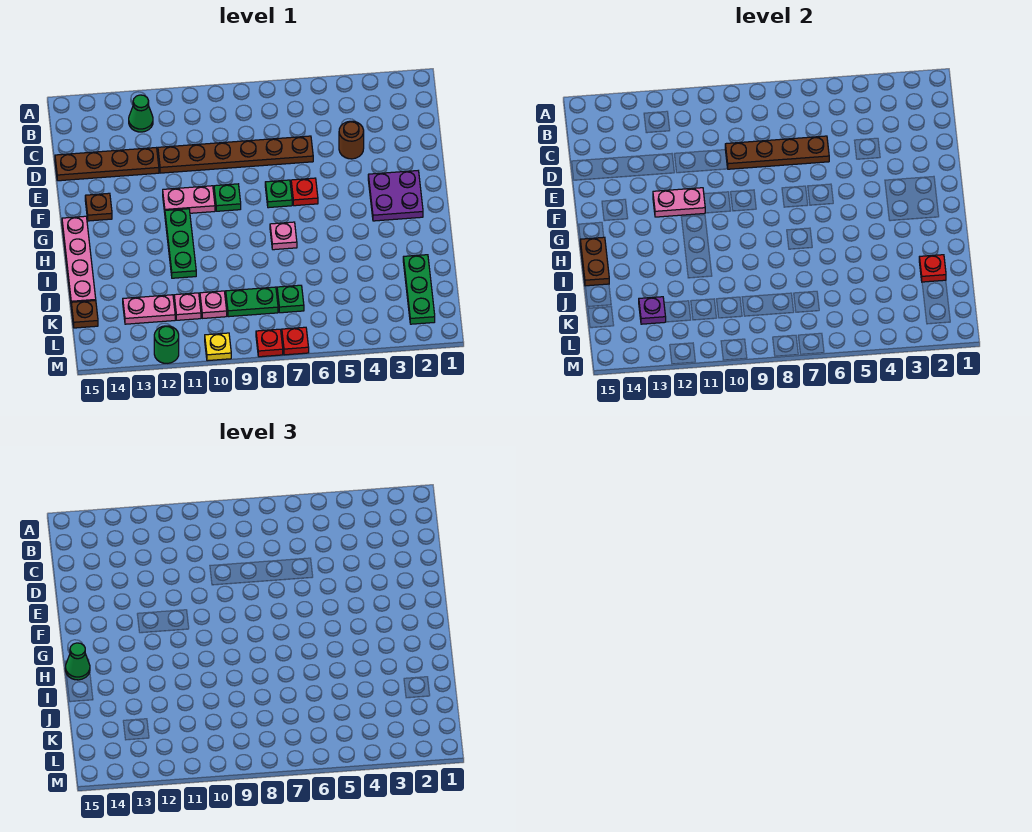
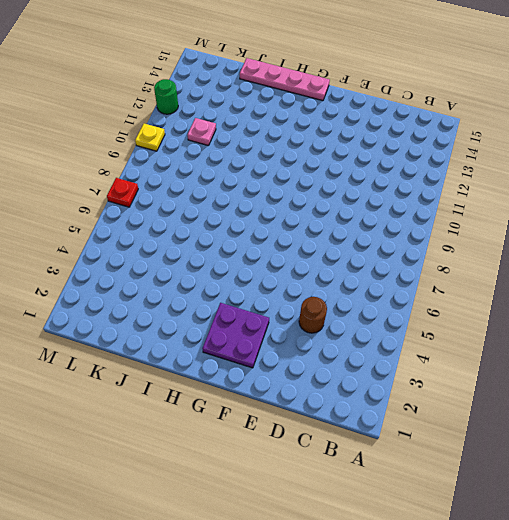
none -> green cone B12 level 1
none -> brown plate D6:D11 level 1
none -> brown plate D12:D15 level 1
none -> red plate F6 level 1

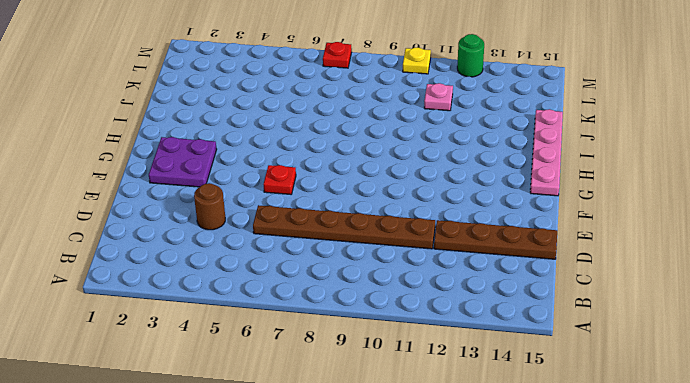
none -> green cone B12 level 1
none -> green plate F7 level 1
none -> green plate F9 level 1
none -> pink plate F10:F11 level 1

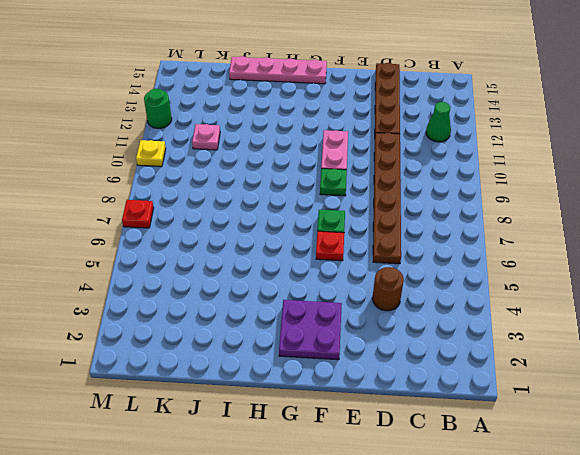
none -> brown plate F14 level 1
none -> green plate G11:I11 level 1
none -> pink plate H7 level 1
none -> green plate J2:L2 level 1

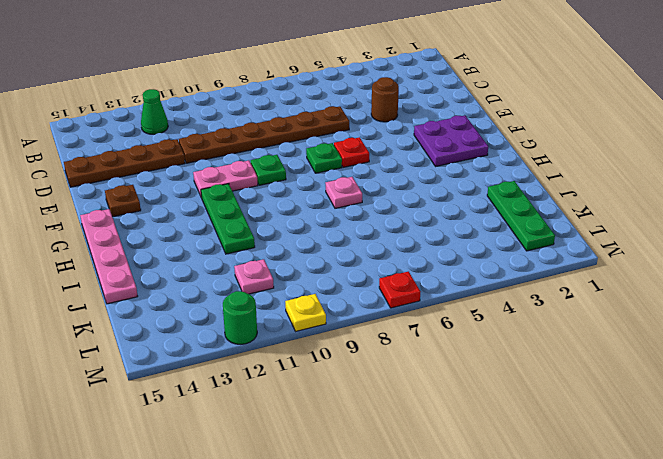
none -> green plate K7 level 1
none -> green plate K8:K9 level 1
none -> pink plate K10 level 1
none -> pink plate K12:K13 level 1

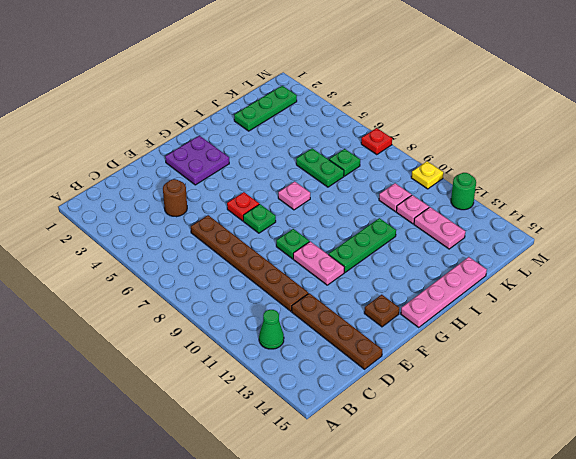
green plate J6:J7 level 1 -> green plate K8:K9 level 1
none -> brown plate K15 level 1
none -> red plate M8 level 1
none -> brown plate D6:D9 level 2
none -> pink plate F11:F12 level 2

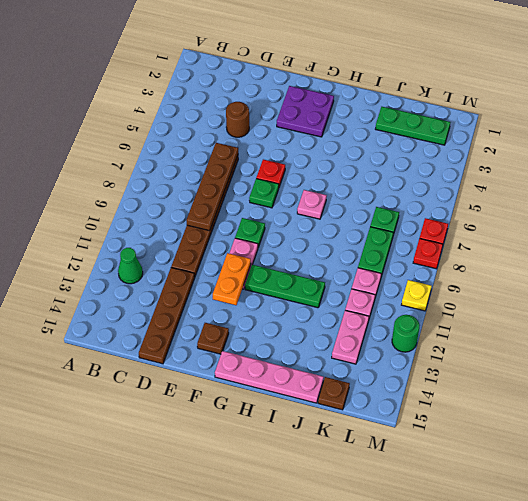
orange plate F11:F12 level 2 -> pink plate F11:F12 level 2
none -> brown plate H15:I15 level 2
none -> red plate J2 level 2
none -> purple plate K13 level 2
none -> green cone H15 level 3

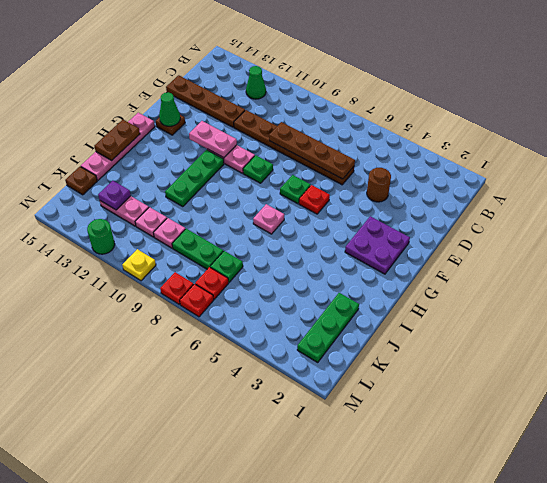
green cone F14 level 2 -> green cone H15 level 3
red plate L7 level 1 -> red plate J2 level 2

